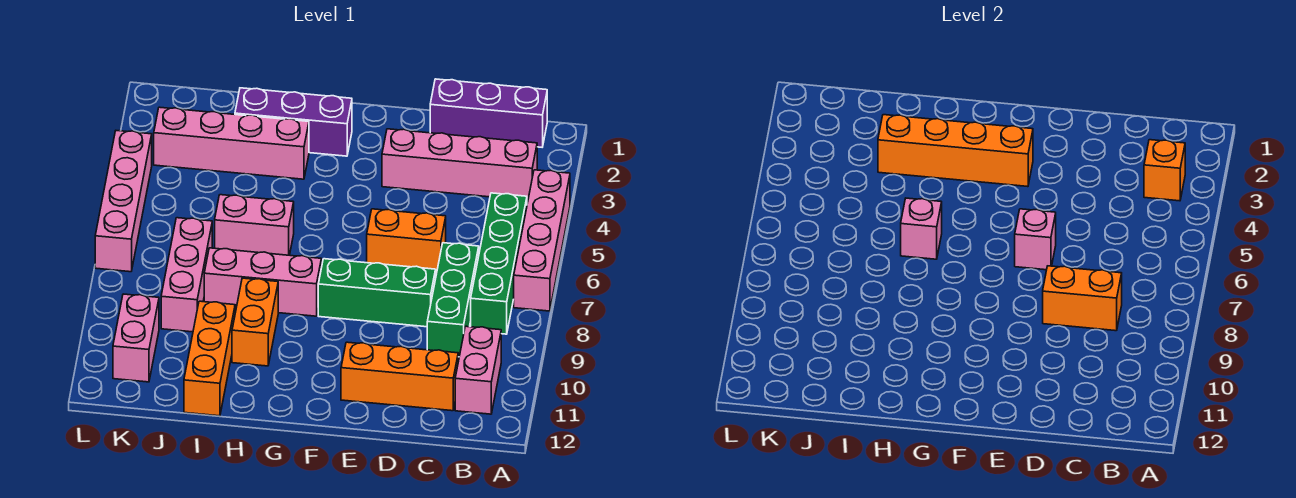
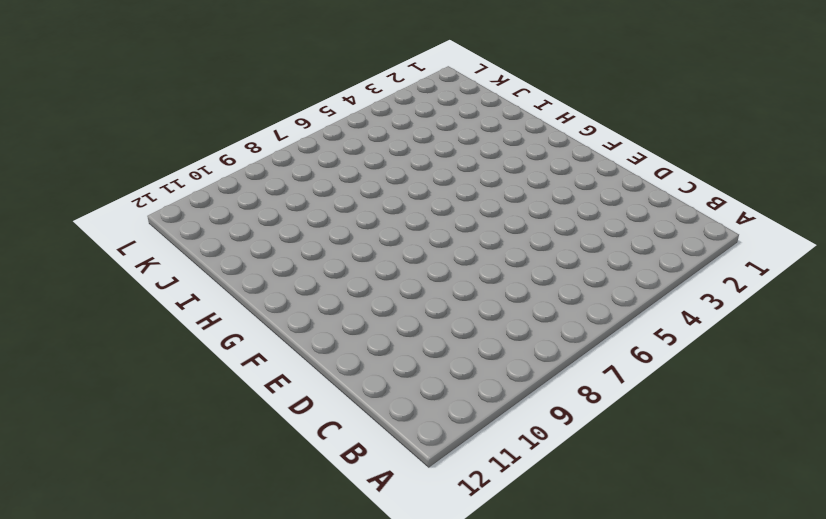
none -> pink brick A4:A7 level 1
none -> purple brick B1:D1 level 1
none -> pink brick B3:E3 level 1

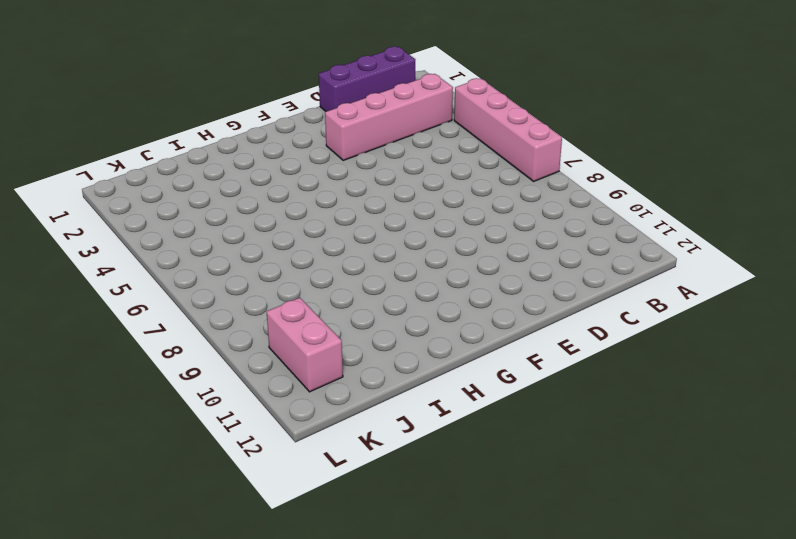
none -> green brick B5:B8 level 1
none -> pink brick B10:B11 level 1
none -> green brick C7:C9 level 1

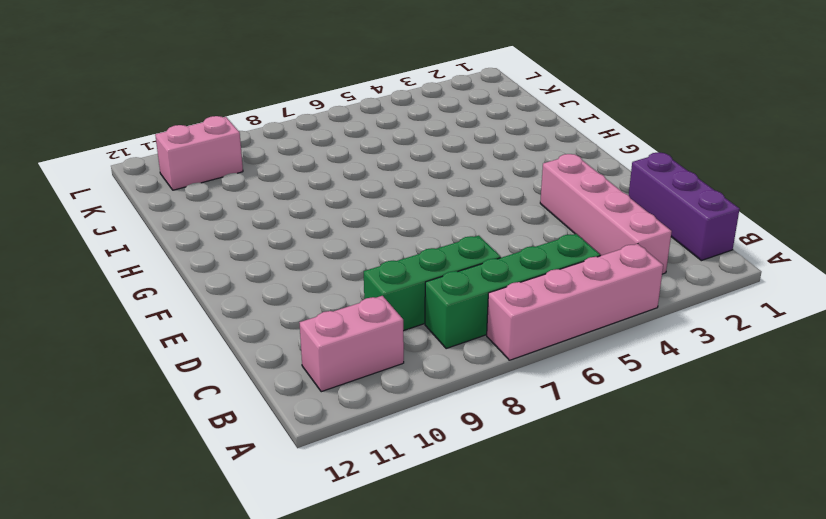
none -> orange brick C11:E11 level 1
none -> orange brick D6:E6 level 1
none -> green brick D8:F8 level 1

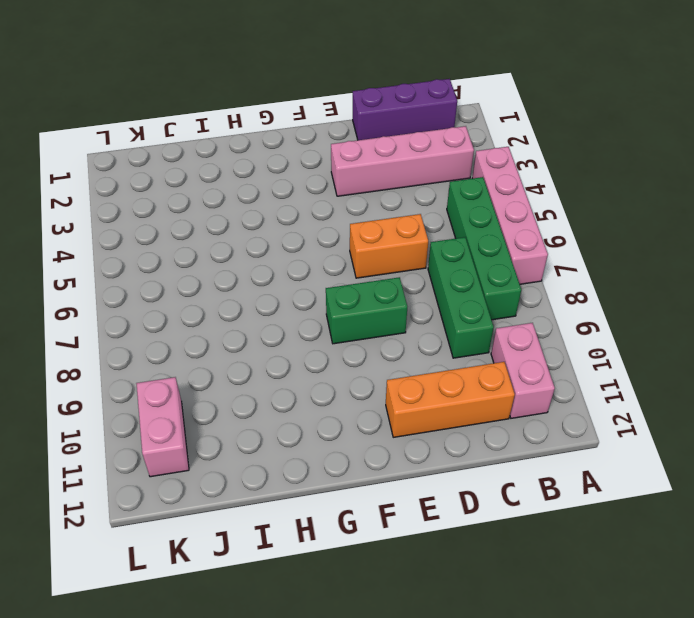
green brick E8:F8 level 1 -> green brick D8:F8 level 1
none -> purple brick G2:I2 level 1
none -> pink brick G8:I8 level 1
none -> pink brick H3:K3 level 1

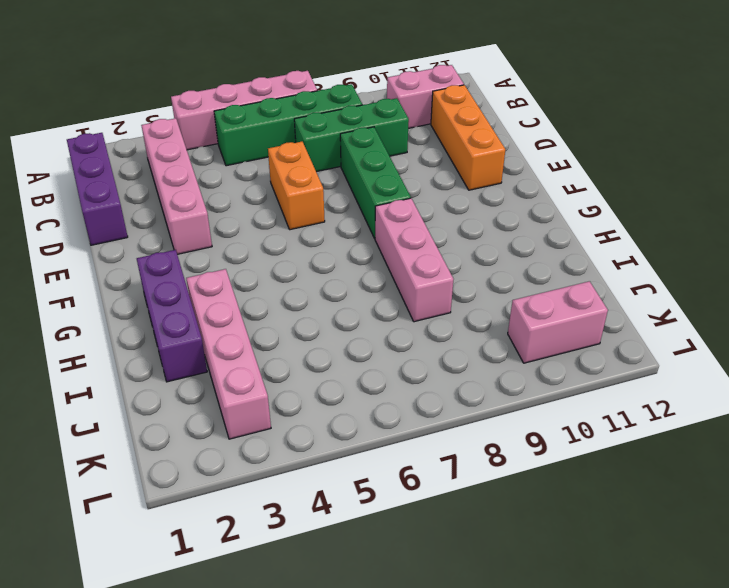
none -> pink brick H6:I6 level 1
none -> orange brick H9:H10 level 1
none -> orange brick I10:I12 level 1

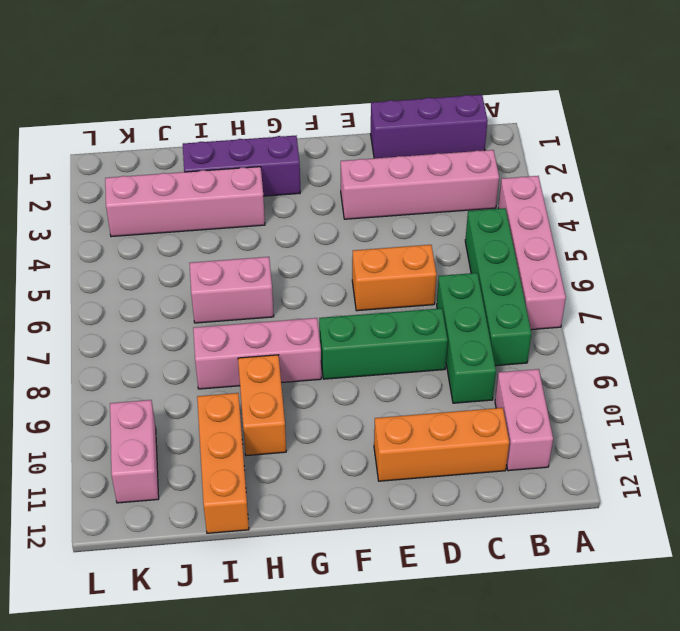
none -> pink brick J7:J9 level 1
none -> pink brick L4:L7 level 1
none -> orange brick B3 level 2

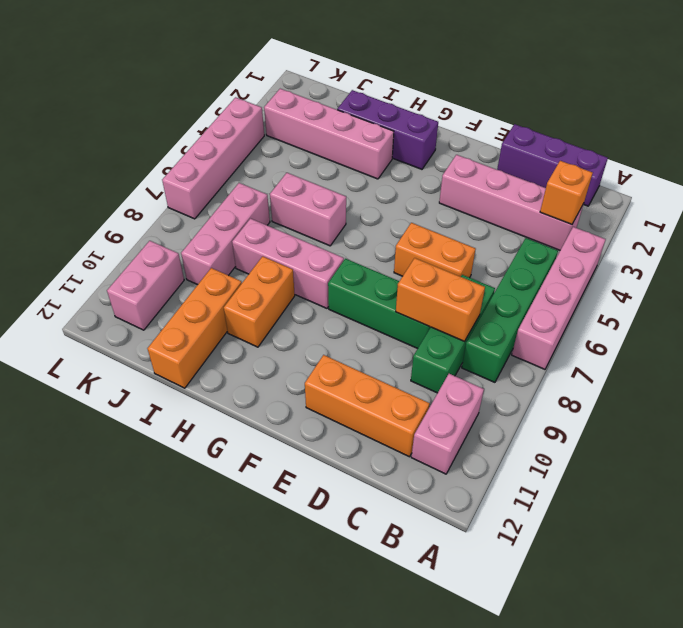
none -> pink brick E6 level 2
none -> orange brick F3:I3 level 2
none -> pink brick H6 level 2

